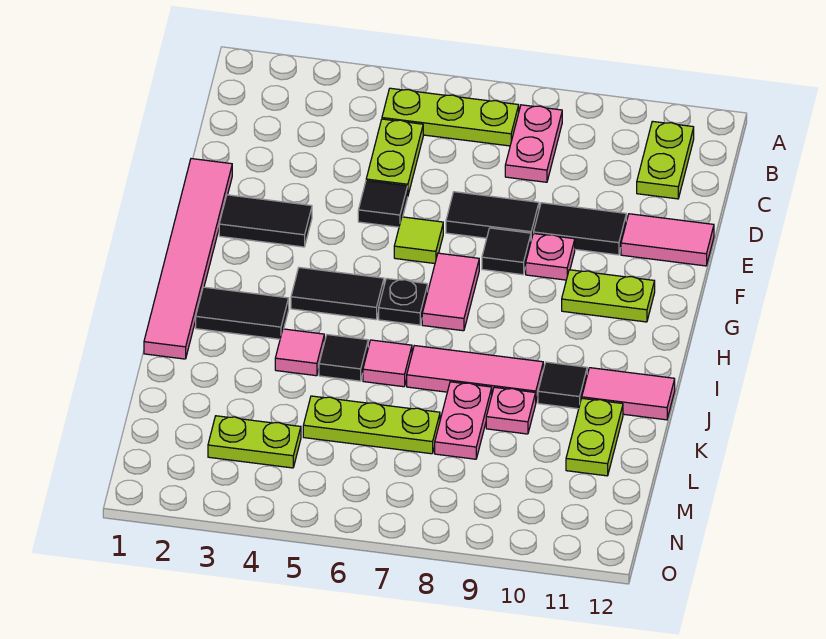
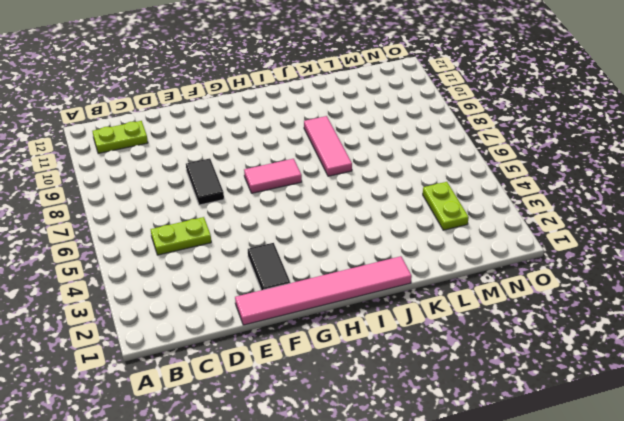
none -> lime plate B5:B7 level 1
none -> pink plate B8:C8 level 1
none -> black tile E5 level 1

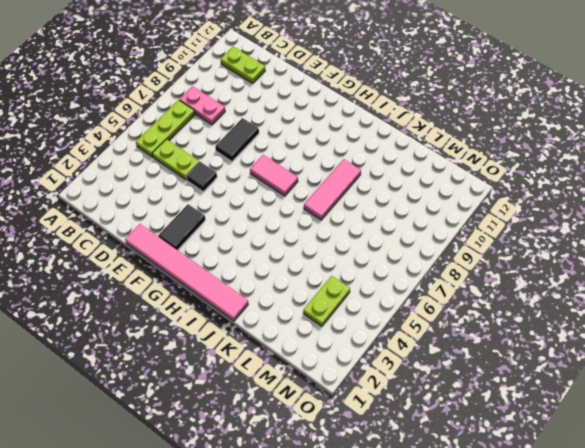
none -> black tile E9:E10 level 1
none -> pink tile E11:E12 level 1
none -> lime tile F6 level 1

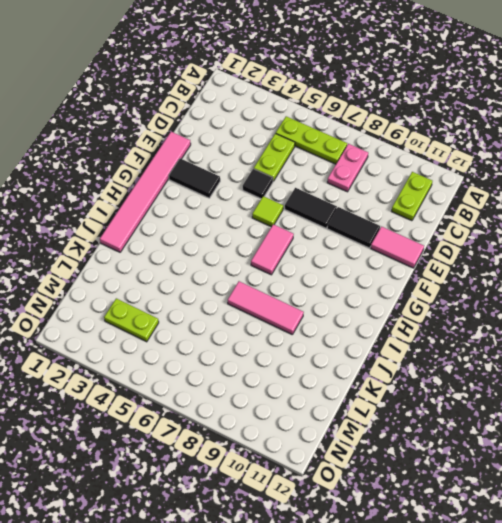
none -> black tile F8 level 1
none -> pink plate F9 level 1
none -> lime plate G10:G11 level 1

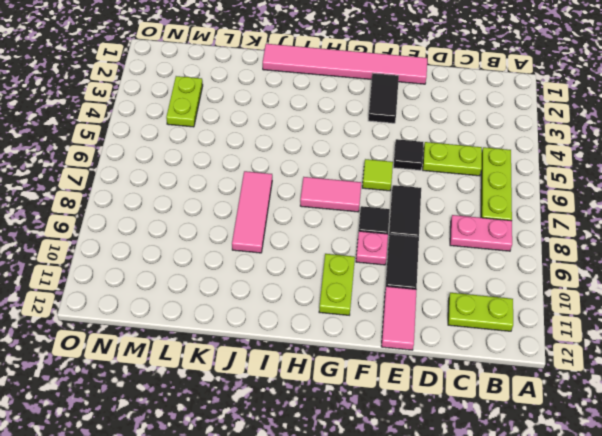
none -> black tile H4:H5 level 1
none -> black plate H6 level 1
none -> black tile I2:I3 level 1

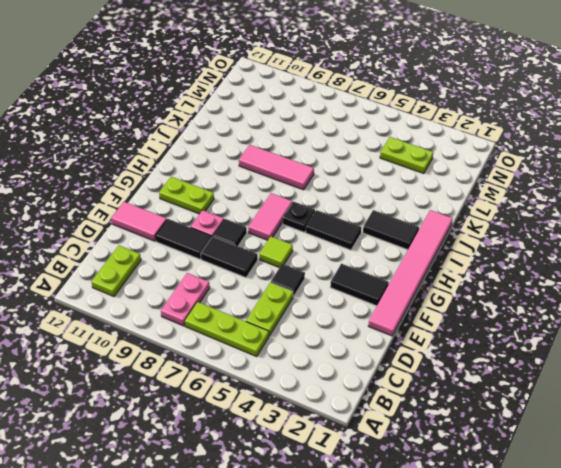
none -> pink tile J4 level 1
none -> black tile J5 level 1
none -> pink tile J6 level 1

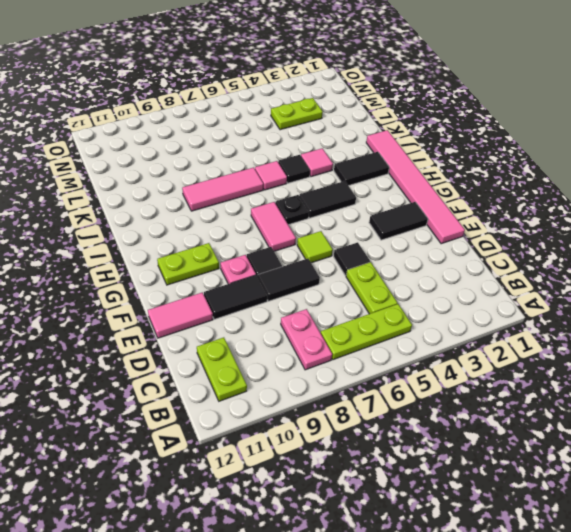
none -> black tile J10 level 1
none -> pink tile J11:J12 level 1
none -> pink plate K8:L8 level 1

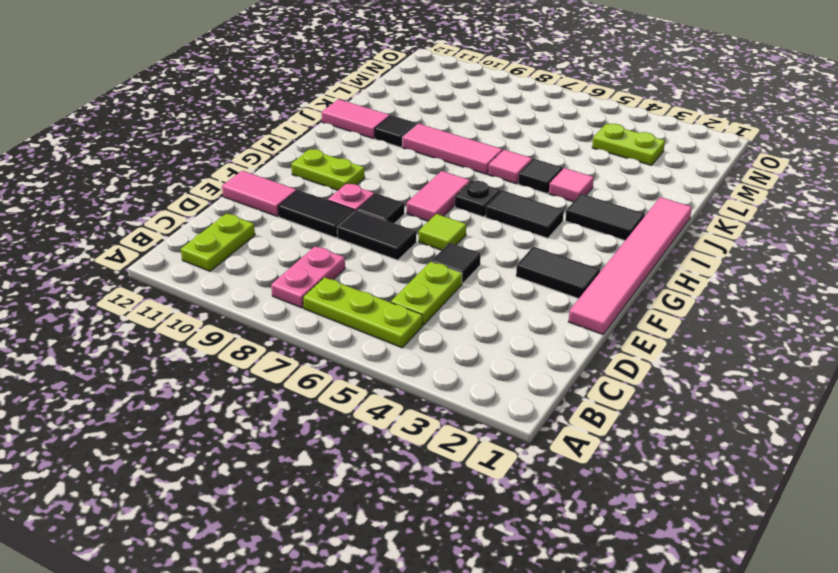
none -> pink plate K8:L8 level 1
none -> pink plate K9 level 1
none -> lime plate K11:L11 level 1

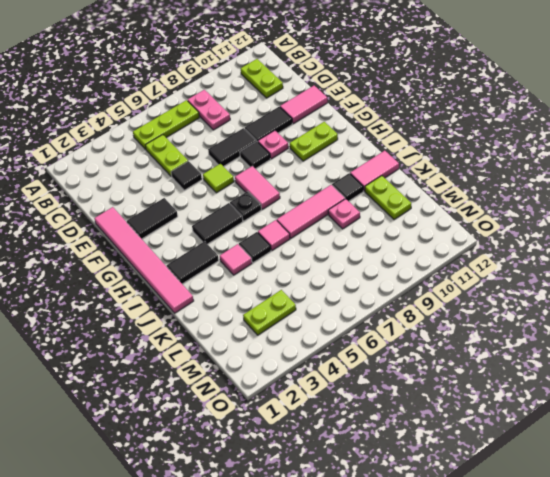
none -> pink plate K8:L8 level 1
none -> lime plate L5:L7 level 1

